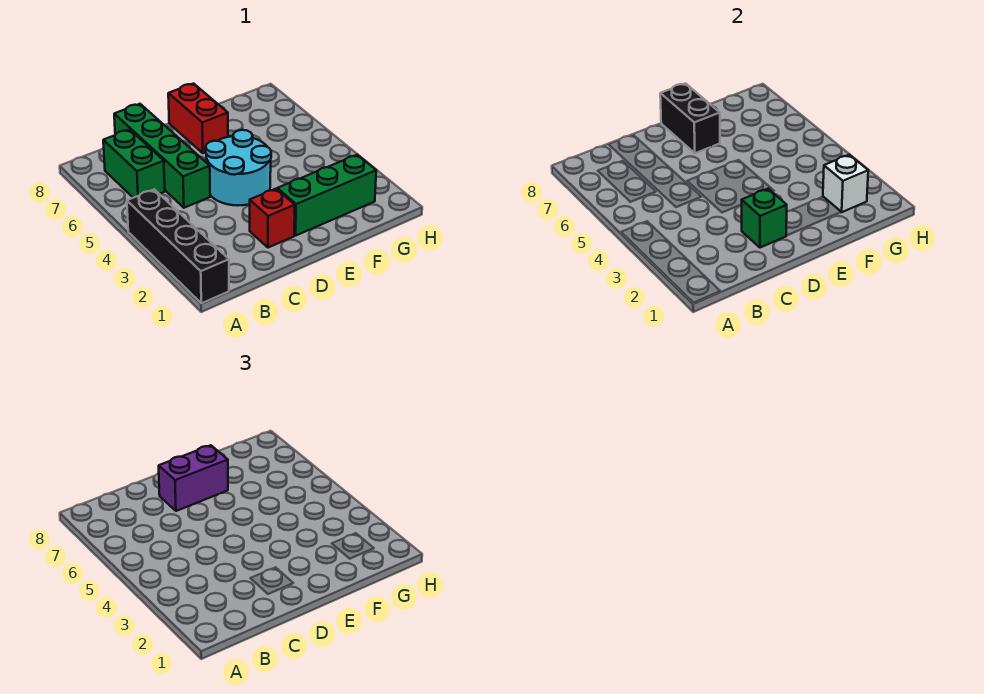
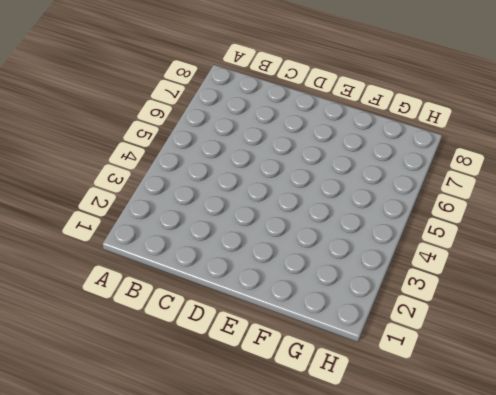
none -> black brick A1:A4 level 1
none -> green brick B6:B7 level 1

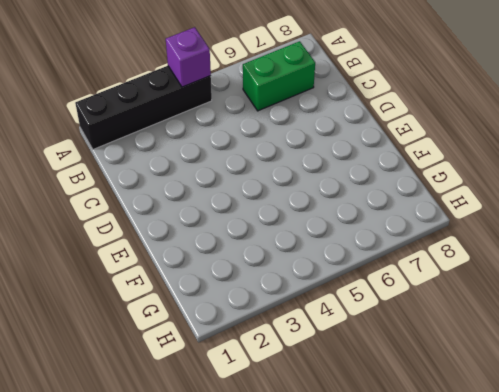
purple brick A4 level 2 -> none
none -> green brick C5:C8 level 1
none -> red brick D2 level 1

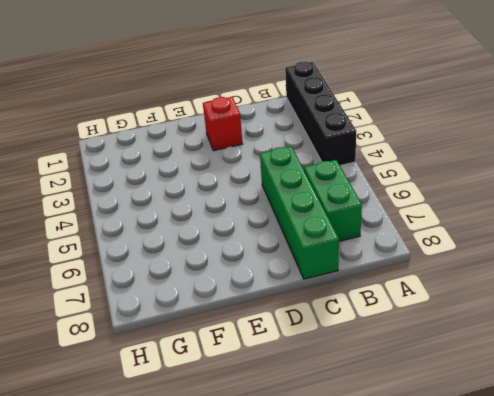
none -> cyan round brick D4:E5 level 1
none -> green brick E2:G2 level 1

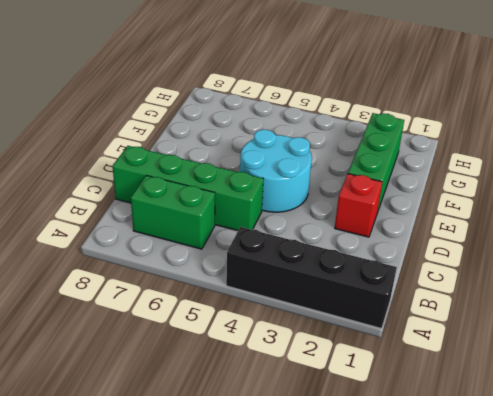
none -> red brick E7:E8 level 1
none -> green brick D2 level 2

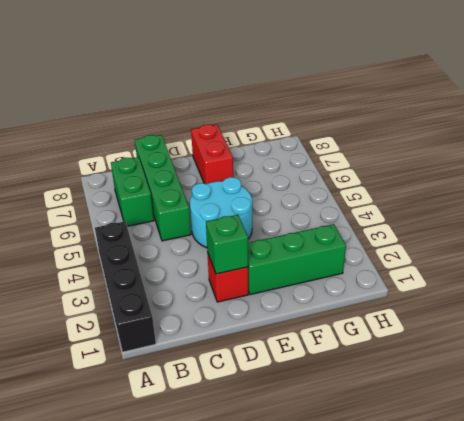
none -> black brick E7:E8 level 2
none -> white brick G2 level 2

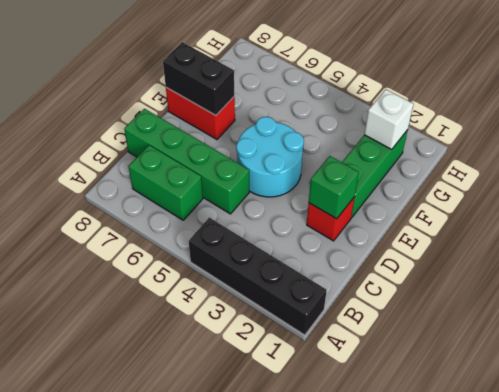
none -> purple brick D7:E7 level 3

